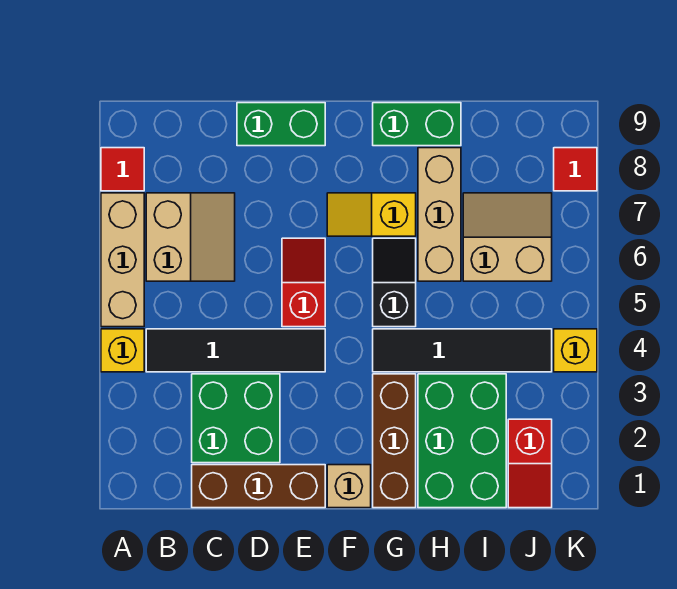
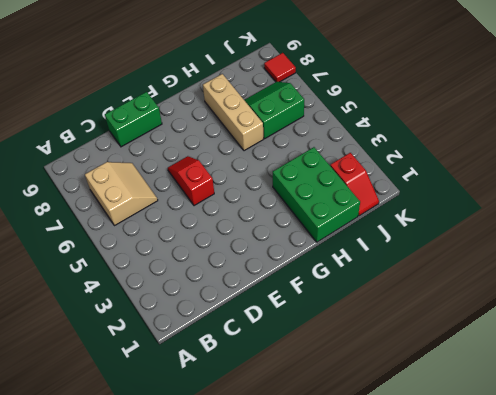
green slope I6:J7 level 1 top 6 -> tan slope I6:J7 level 1 top 6
none -> yellow brick A4 level 1
none -> tan brick A5:A7 level 1
none -> red tile A8 level 1

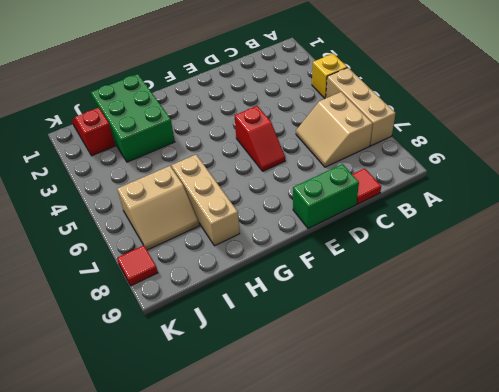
red tile C9 level 1 -> red tile A8 level 1
none -> black tile B4:E4 level 1
none -> brown brick C1:E1 level 1
none -> green brick C2:D3 level 1

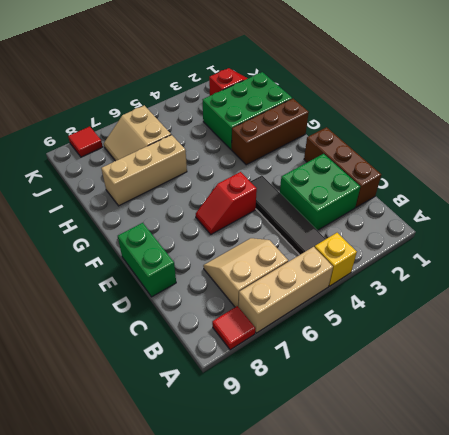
none -> tan brick F1 level 1
none -> yellow slope F7:G7 level 1 top G
none -> black tile G4:J4 level 1

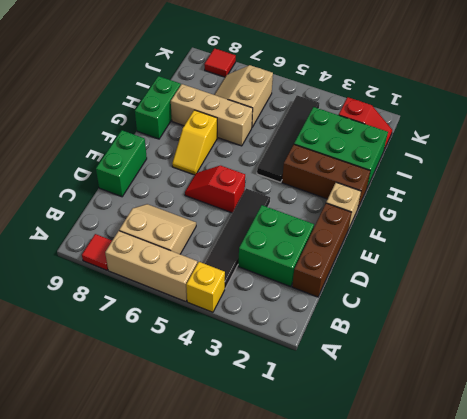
none -> black slope G5:G6 level 1 top 5
none -> yellow brick K4 level 1

